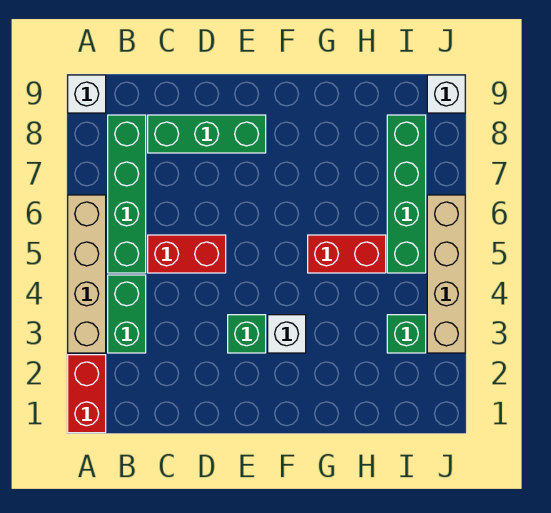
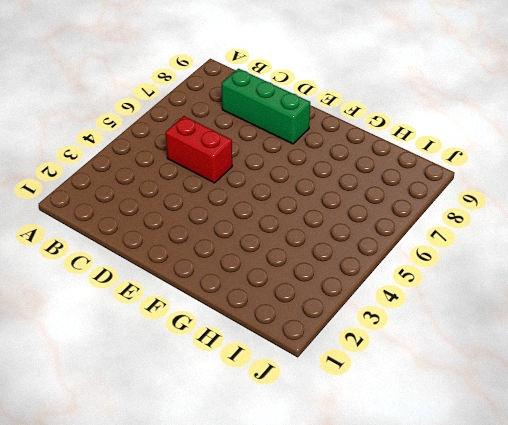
none -> red brick A1:A2 level 1
none -> tan brick A3:A6 level 1
none -> white brick A9 level 1

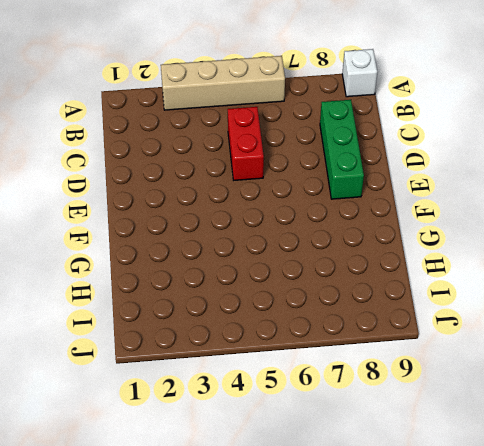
none -> red brick A1:A2 level 1
none -> green brick B3:B4 level 1
none -> green brick B5:B8 level 1

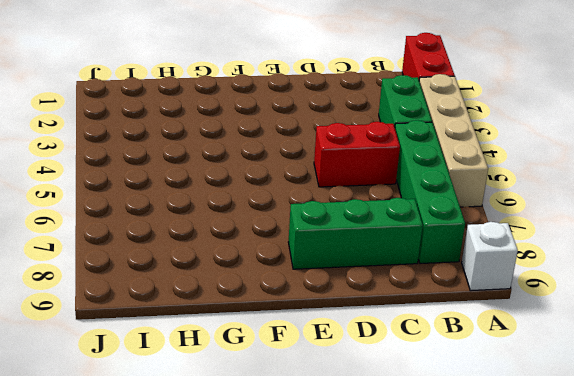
none -> green brick E3 level 1
none -> white brick F3 level 1
none -> red brick G5:H5 level 1

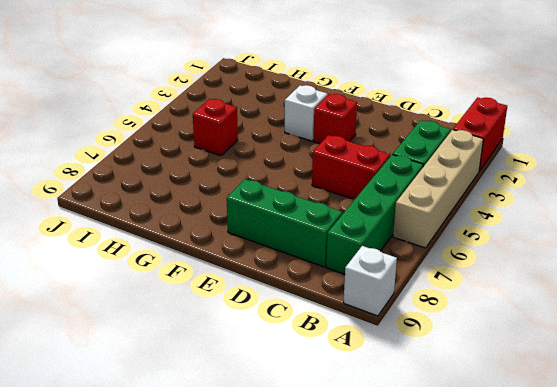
red brick E3 level 1 -> green brick E3 level 1
red brick H5 level 1 -> red brick G5:H5 level 1
none -> green brick I3 level 1
none -> green brick I5:I8 level 1
none -> tan brick J3:J6 level 1

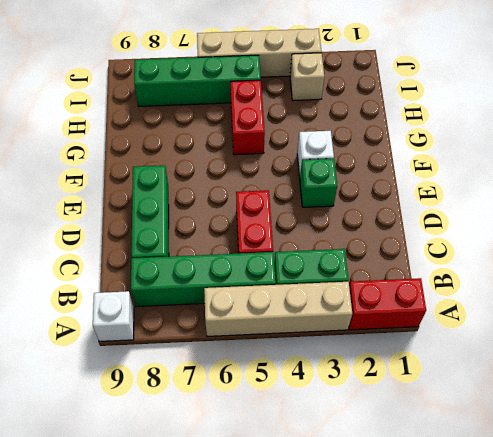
tan brick I3 level 1 -> green brick I3 level 1
none -> white brick J9 level 1

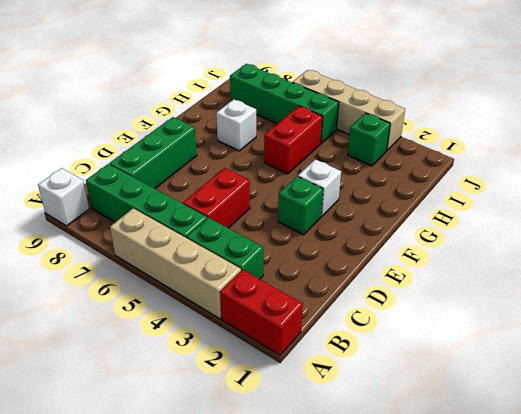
white brick G7 level 1 -> white brick J9 level 1

